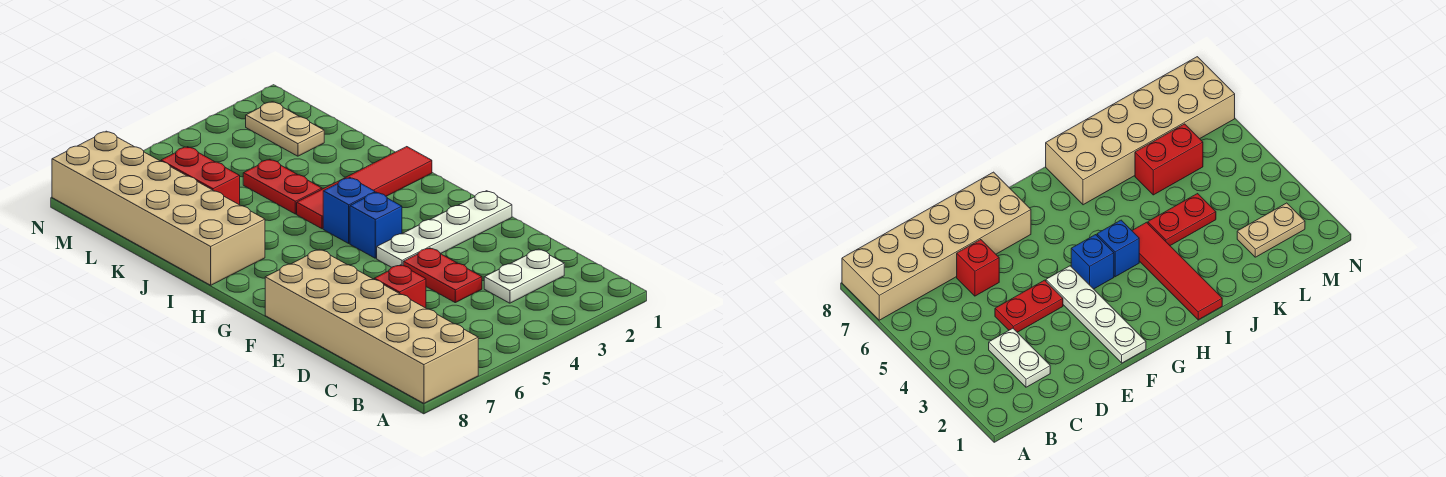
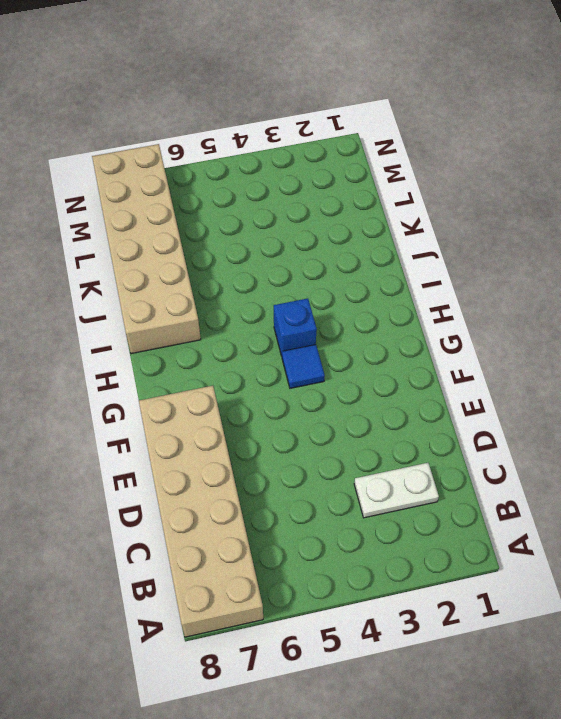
blue tile G4 level 1 -> blue brick G4 level 1
none -> red plate D4:E4 level 1
none -> red brick D6 level 1
none -> white plate F1:F4 level 1

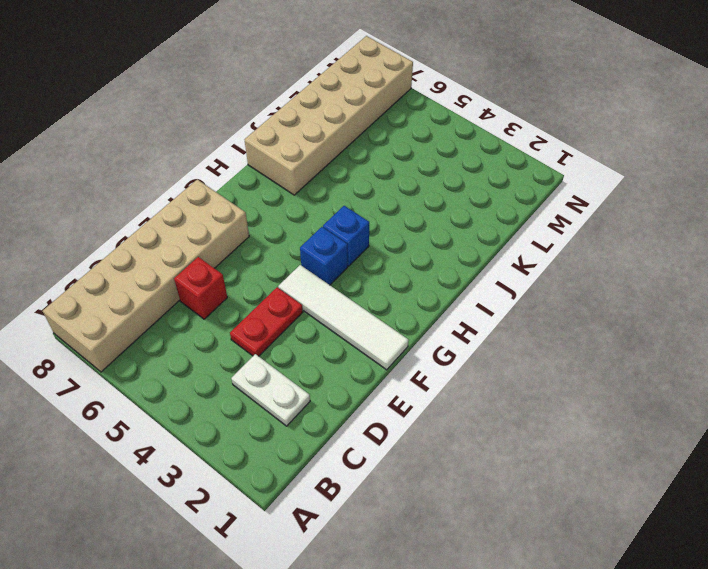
white tile F1:F4 level 1 -> white plate F1:F4 level 1
none -> red tile I1:I4 level 1
none -> red plate J4:K4 level 1
none -> red brick K6:L6 level 1

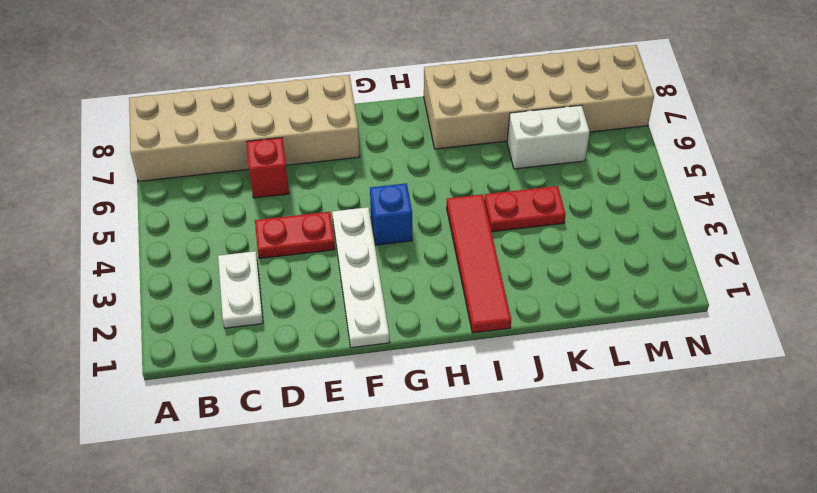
white brick K6:L6 level 1 -> red brick K6:L6 level 1
none -> blue brick H4 level 1
none -> tan plate L2:M2 level 1

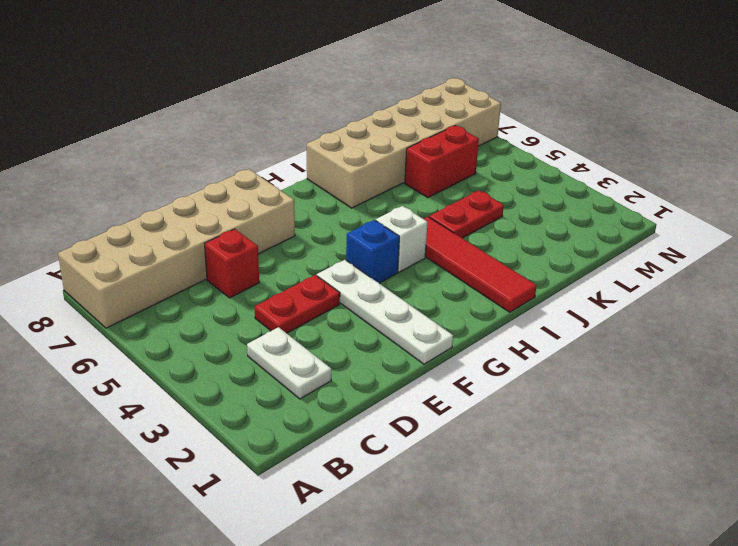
white brick H4 level 1 -> blue brick H4 level 1
none -> tan plate L2:M2 level 1

